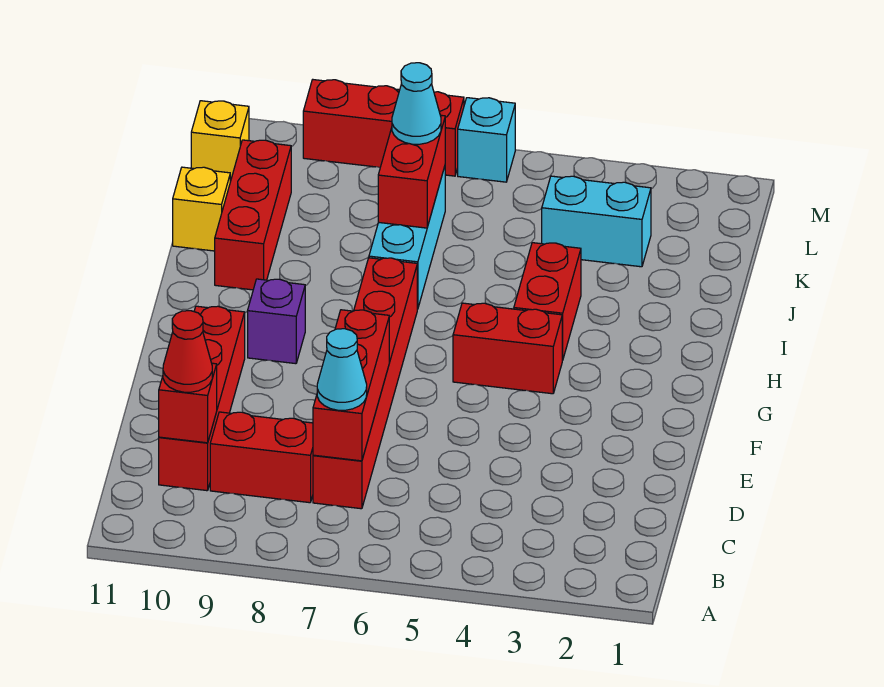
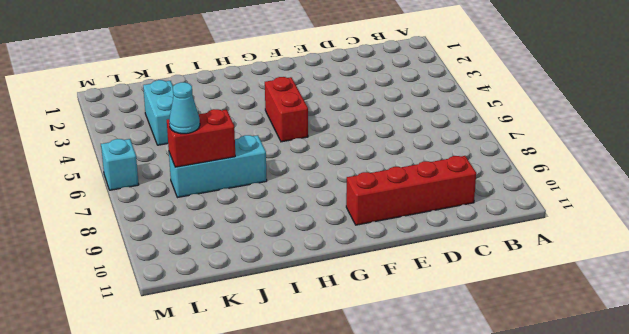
none -> red brick C7:H7 level 1
none -> red brick C8:C9 level 1
none -> purple brick G9 level 1

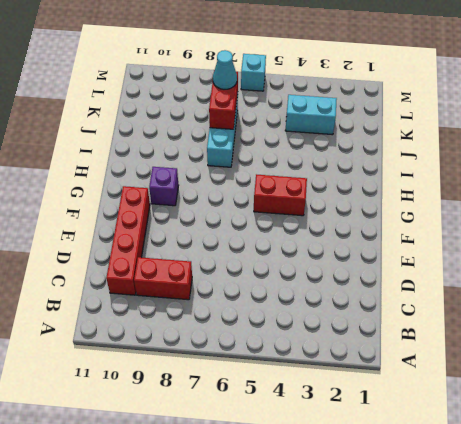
none -> red brick C7:H7 level 1
none -> red brick H4:I4 level 1
none -> red brick I10:K10 level 1

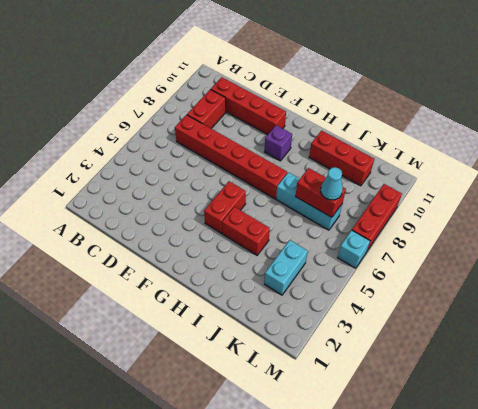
none -> yellow brick J11 level 1
none -> yellow brick L11 level 1
none -> red brick C7:E7 level 2

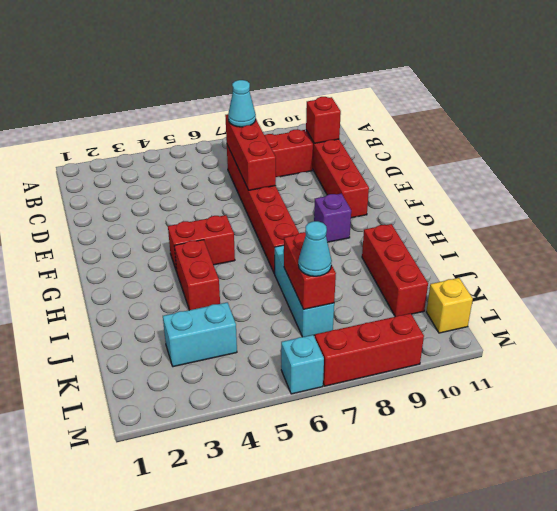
none -> yellow brick J11 level 1
none -> red cone C10 level 3

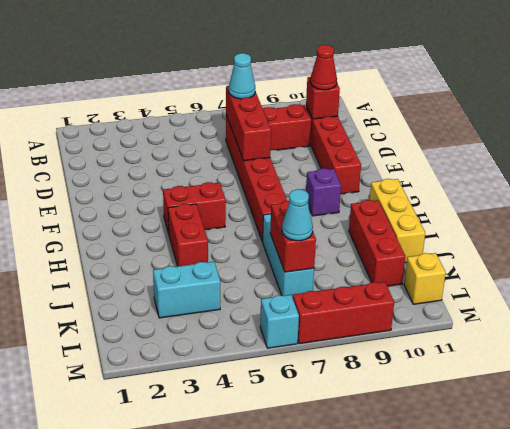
yellow brick H11:J11 level 1 -> yellow brick J11 level 1

